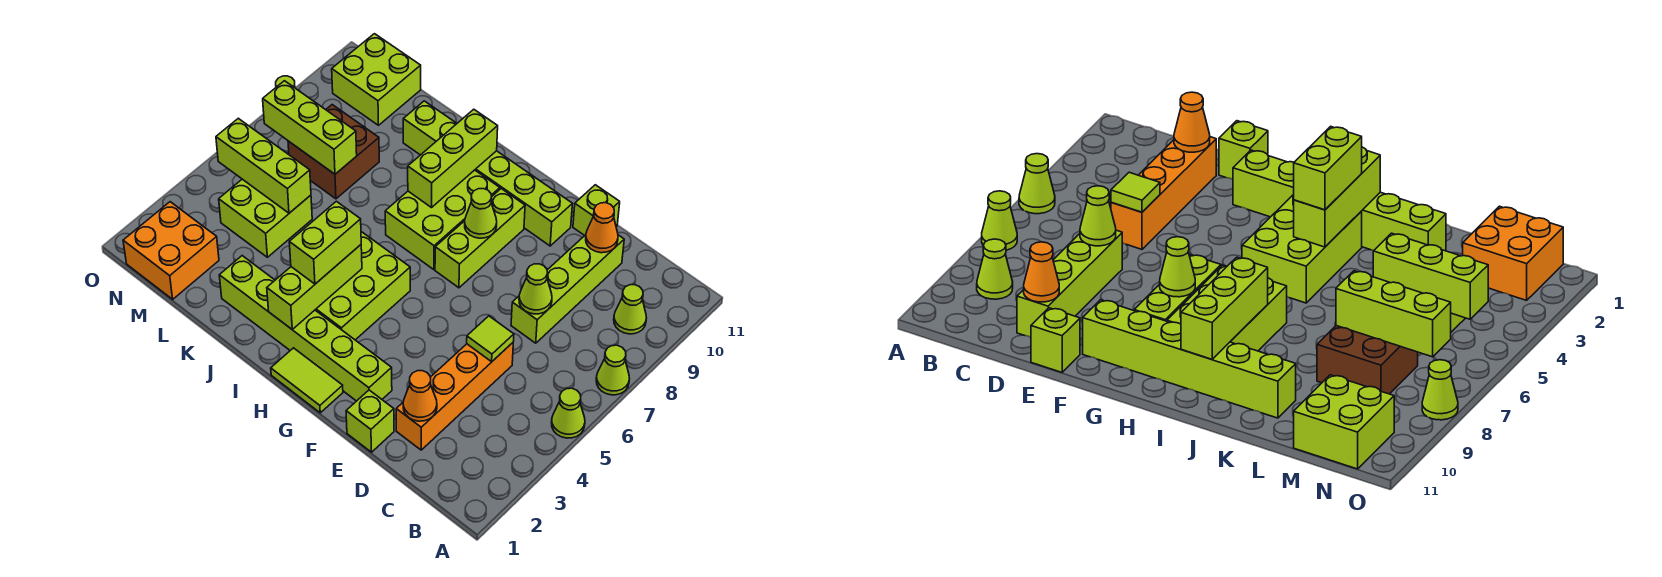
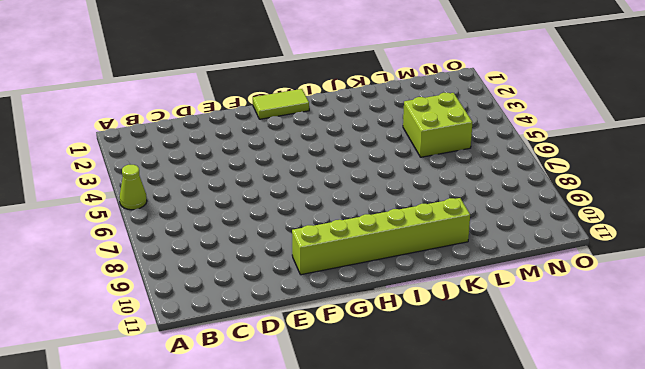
none -> lime cone A7 level 1
none -> lime cone B9 level 1
none -> orange brick D2:D5 level 1

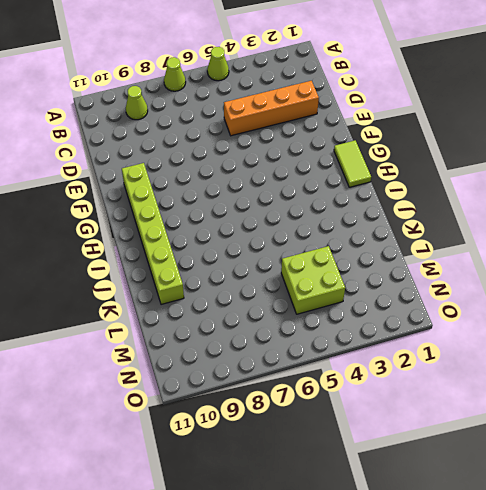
none -> lime brick D7:D10 level 1
none -> lime brick E1 level 1
none -> lime brick E11 level 1

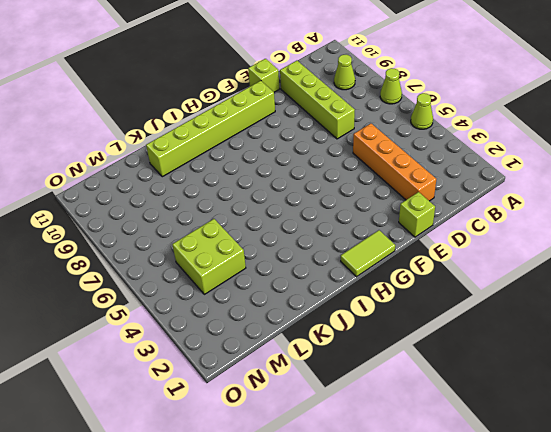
none -> lime brick F2:K2 level 1
none -> lime brick G7:G9 level 1
none -> lime brick H3:I5 level 1

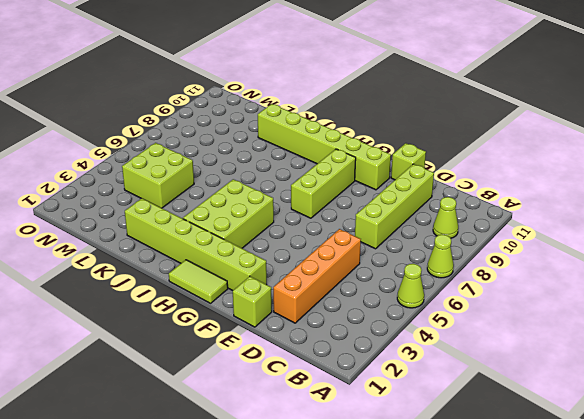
none -> lime brick H7:I9 level 1
none -> brown brick L7:M8 level 1
none -> orange brick M1:N2 level 1

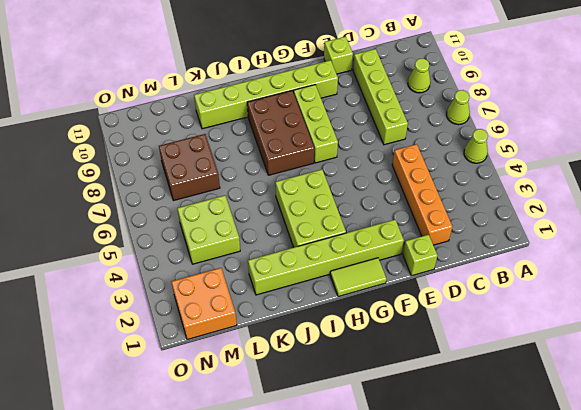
brown brick H7:I9 level 1 -> lime brick H7:I9 level 1
none -> lime brick M10:N11 level 1
none -> lime cone O8 level 1
none -> orange cone D2 level 2

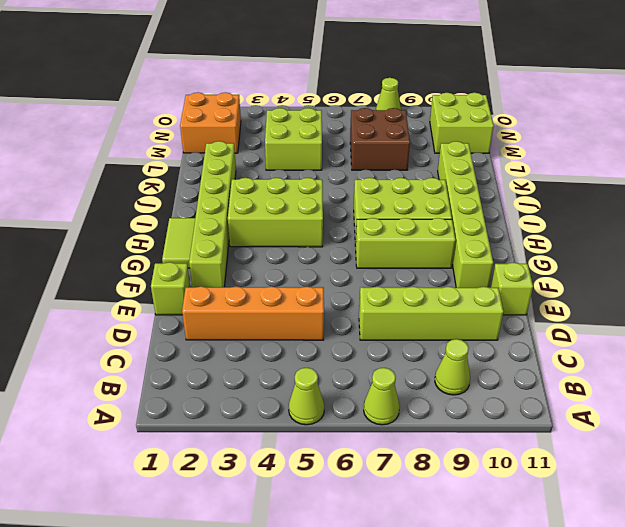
none -> orange cone D2 level 2
none -> lime tile D5 level 2
none -> lime cone D7 level 2

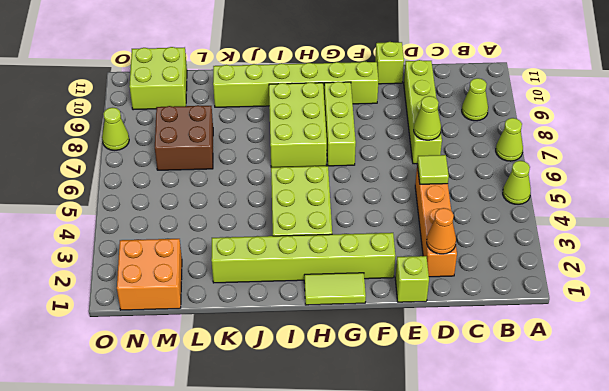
none -> lime brick L4:M5 level 1
none -> orange cone D10 level 2
none -> lime cone G8 level 2

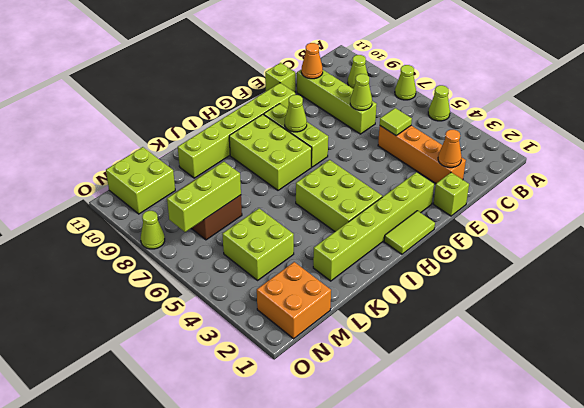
none -> lime brick I2:I4 level 2
none -> lime brick I8:I10 level 2
none -> lime brick L5:N5 level 2

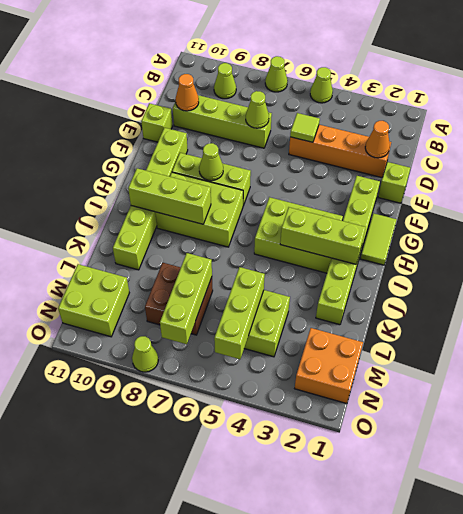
none -> lime brick I3:I4 level 3

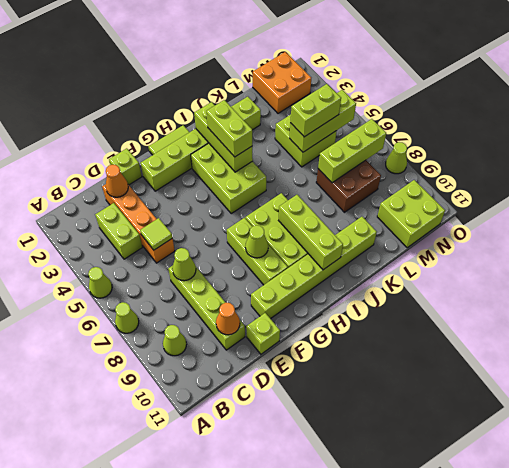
lime brick C3:C4 level 1 -> none
lime brick L5:M5 level 3 -> none

